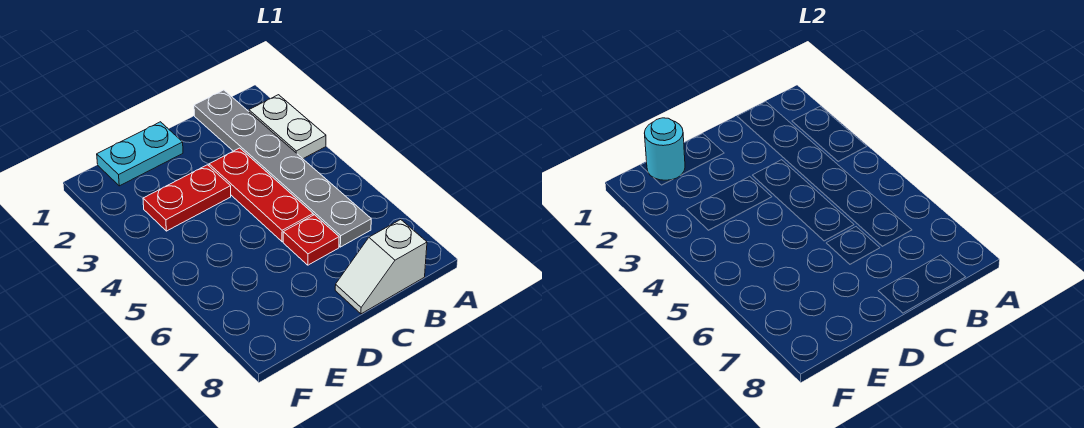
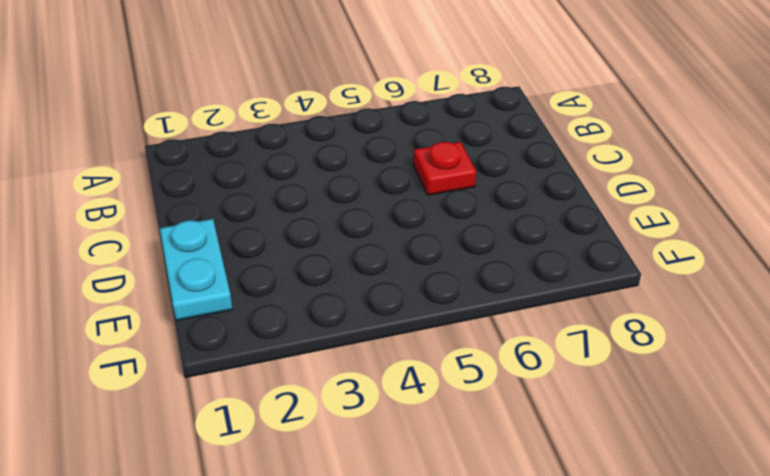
none -> white plate A2:A3 level 1
none -> grey plate B1:B6 level 1

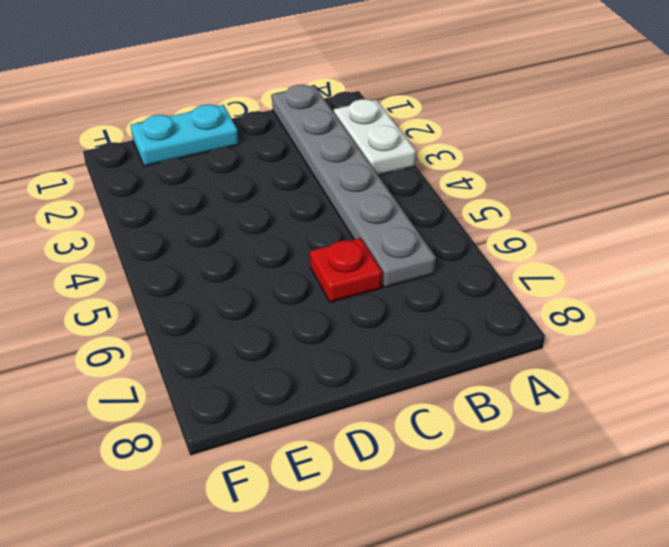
none -> white slope B8:C8 level 1 top B
none -> red plate C3:C5 level 1

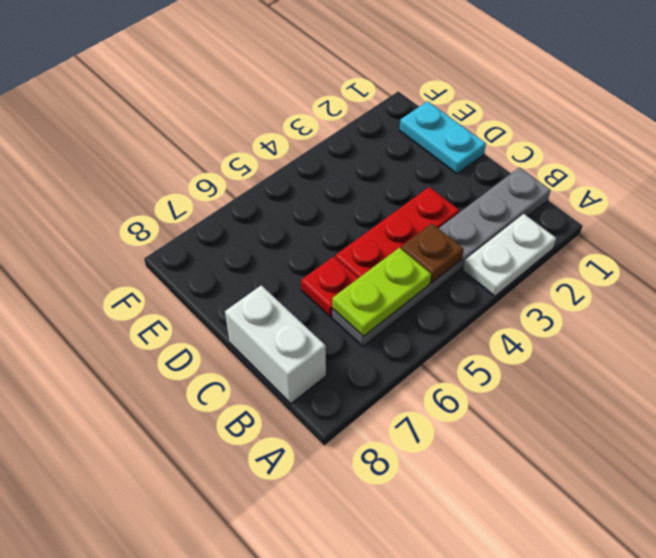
brown plate B4 level 2 -> none
lime plate B5:B6 level 2 -> none
white brick B8:C8 level 1 -> white slope B8:C8 level 1 top B
none -> red plate D3:E3 level 1
none -> cyan round brick E1 level 2

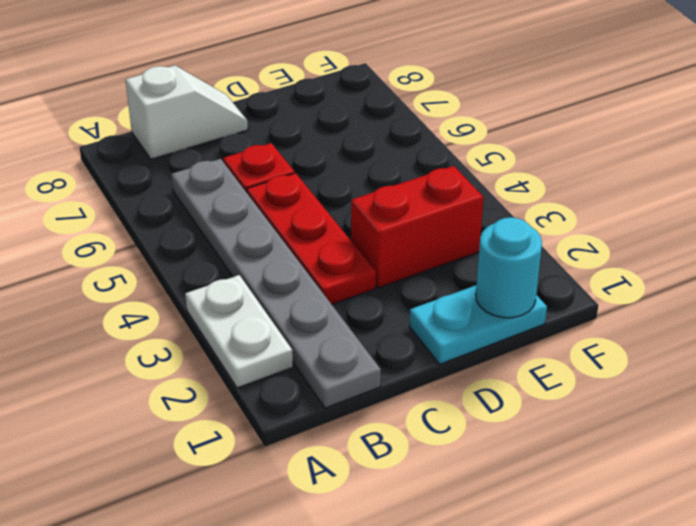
red brick D3:E3 level 1 -> red plate D3:E3 level 1

